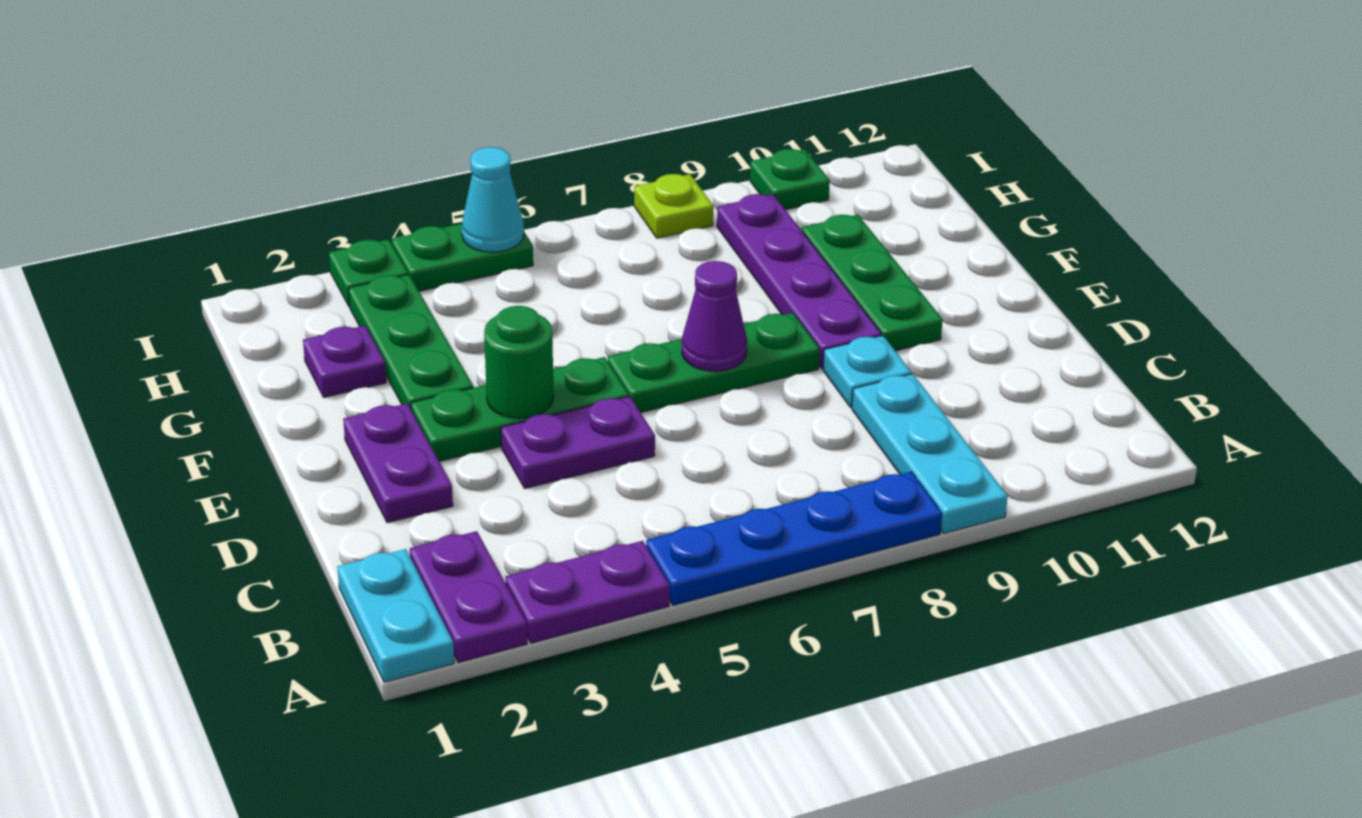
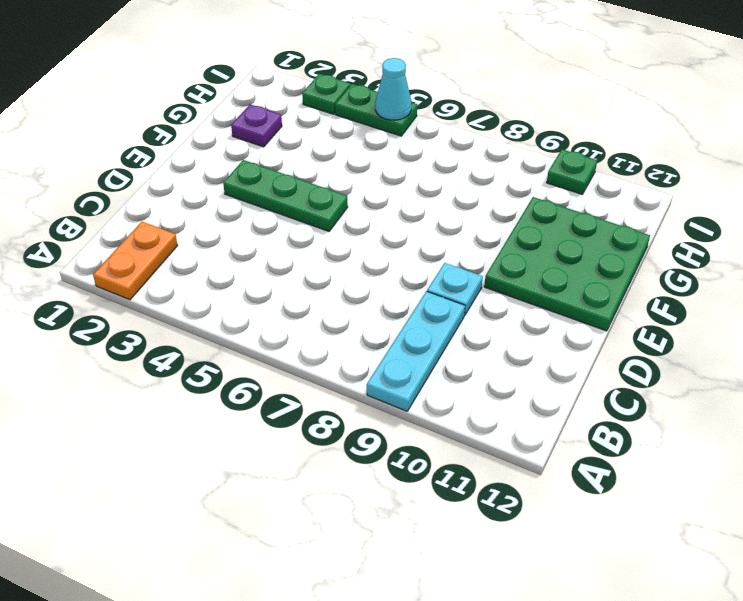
orange plate A2:B2 level 1 -> purple plate A2:B2 level 1
green plate E10:G12 level 1 -> green plate E10:G10 level 1
none -> cyan plate A1:B1 level 1
none -> purple plate A3:A4 level 1
none -> blue plate A5:A8 level 1

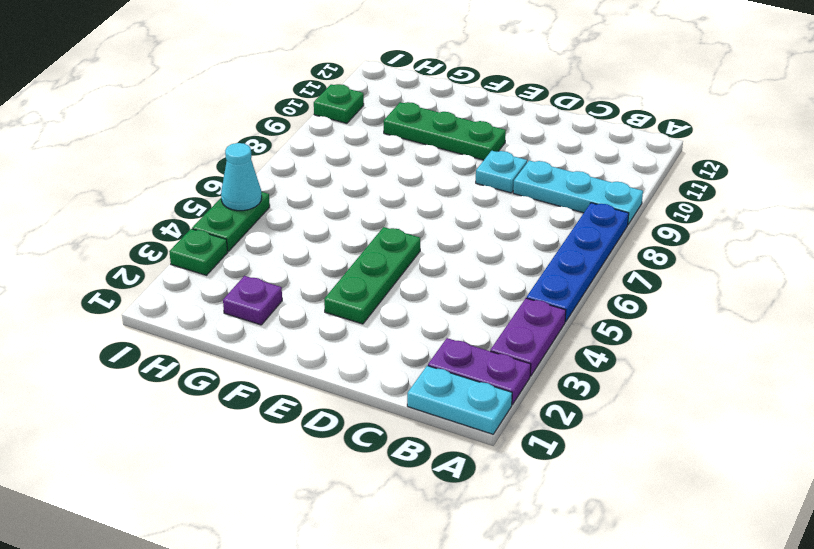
none -> purple plate D2:E2 level 1
none -> purple plate D4:D5 level 1
none -> green plate E6:E8 level 1

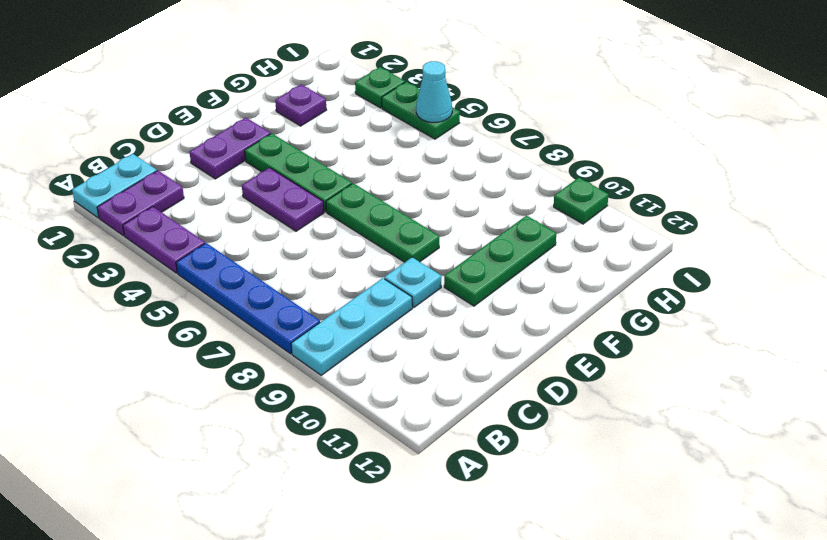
none -> purple plate E9:H9 level 1
none -> green plate F3:H3 level 1
none -> lime plate I8 level 1

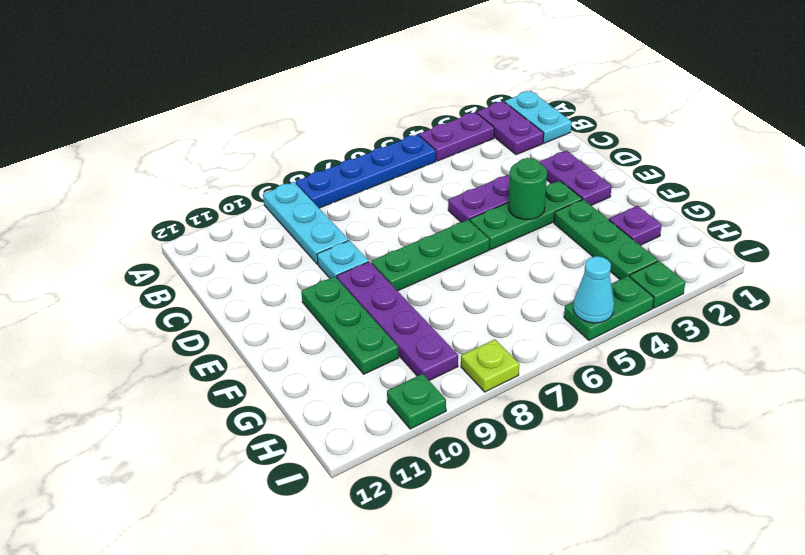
none -> purple cone E7 level 2

